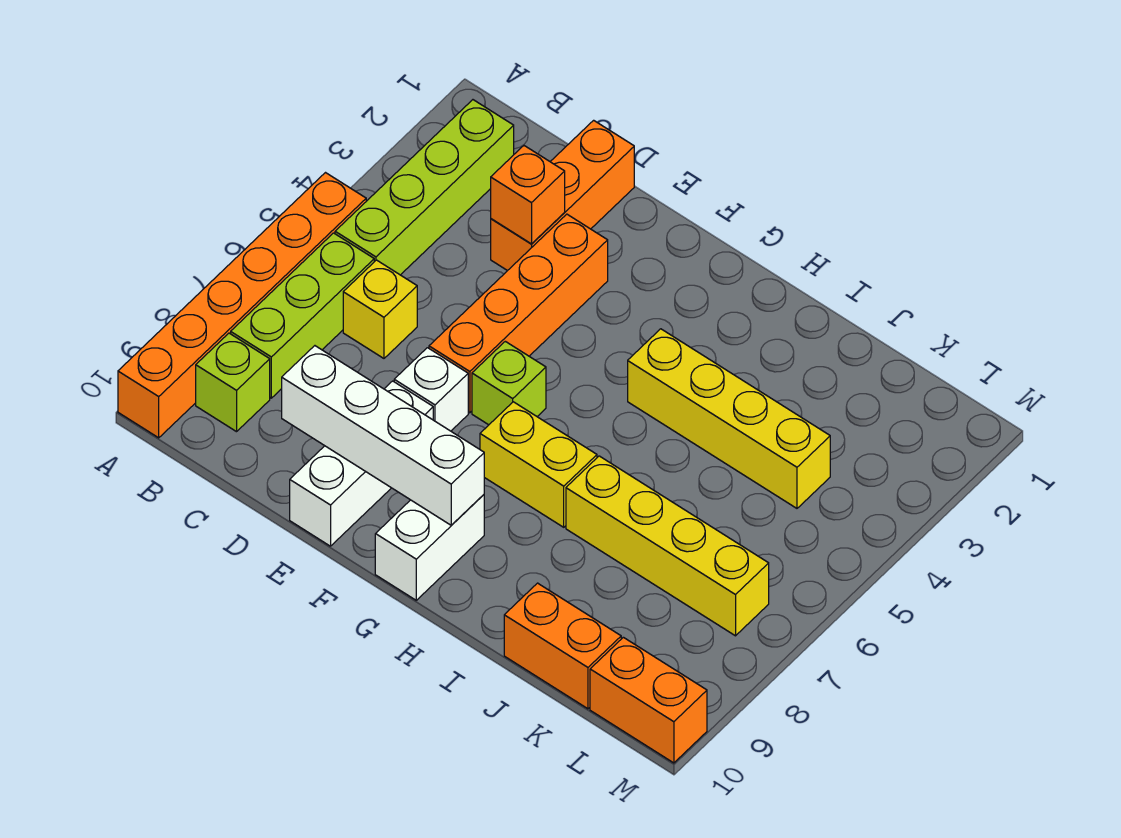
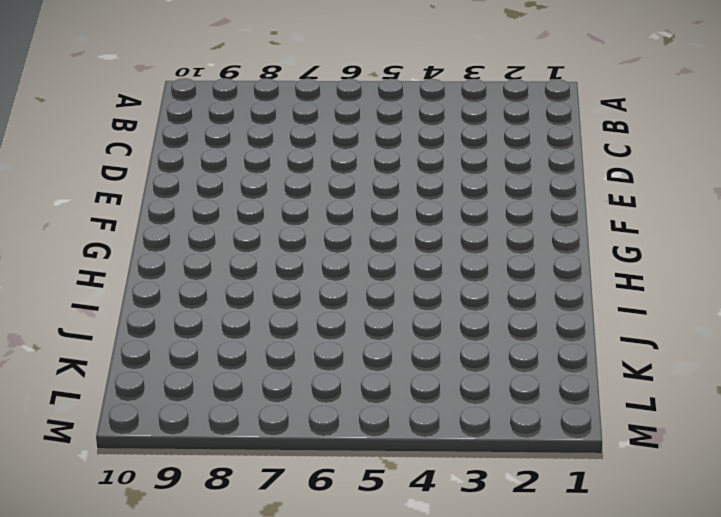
none -> orange brick A5:A10 level 1
none -> lime brick B2:B5 level 1
none -> lime brick B6:B8 level 1

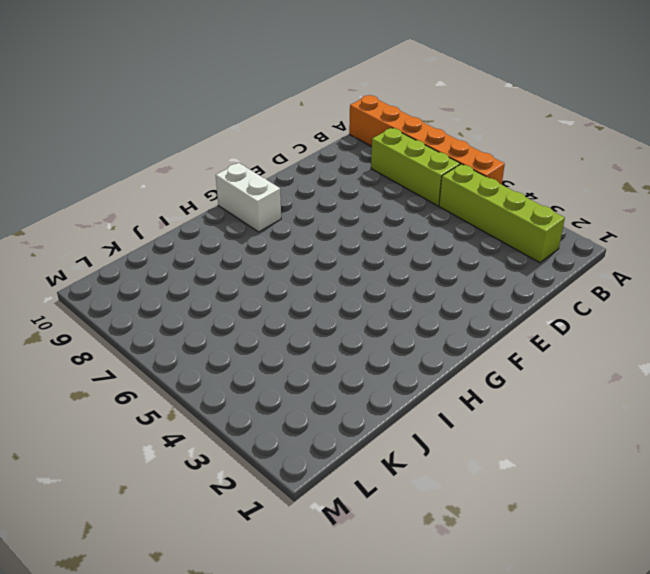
none -> lime brick B9 level 1
none -> yellow brick C6 level 1
none -> orange brick D1:D3 level 1

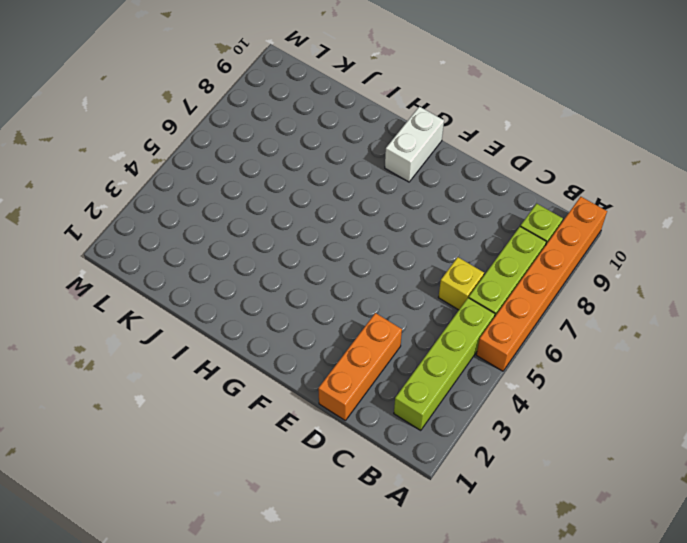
none -> orange brick E3:E6 level 1
none -> white brick E7 level 1
none -> white brick E8:E10 level 1

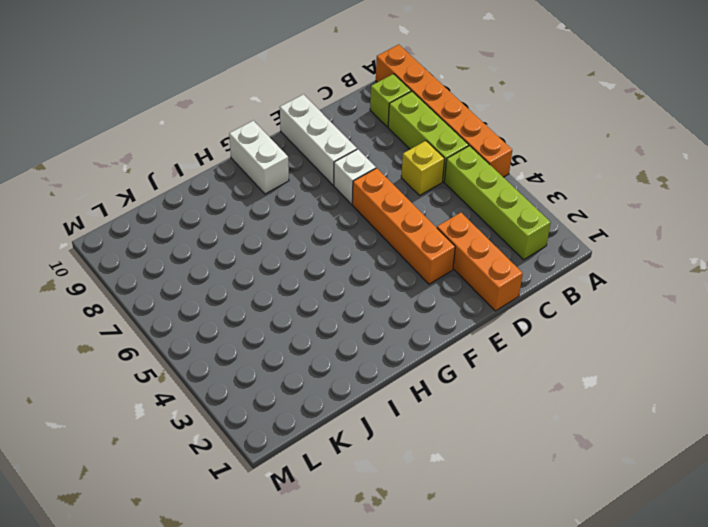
none -> lime brick F6 level 1
none -> yellow brick G7:H7 level 1
none -> yellow brick H4:K4 level 1

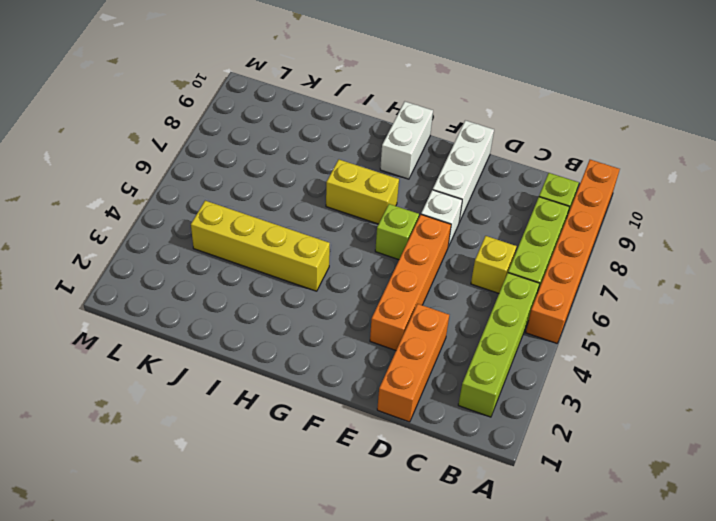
none -> yellow brick I7:L7 level 1
none -> orange brick J10:K10 level 1
none -> orange brick L10:M10 level 1

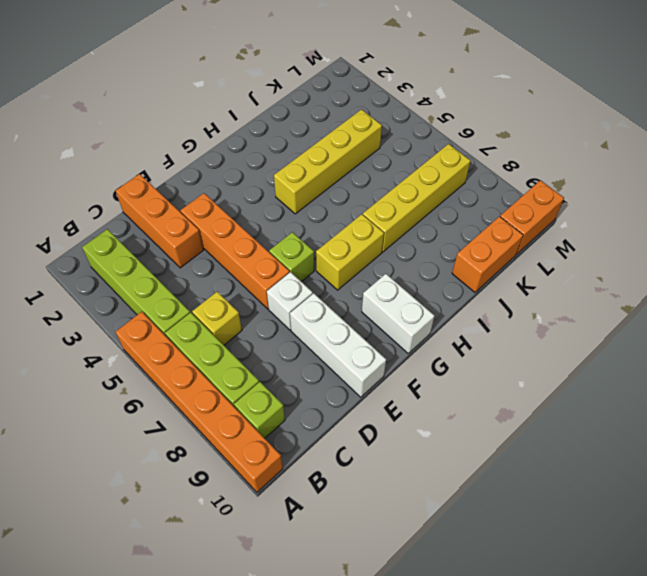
none -> orange brick D3 level 2
none -> white brick D9:G9 level 2

